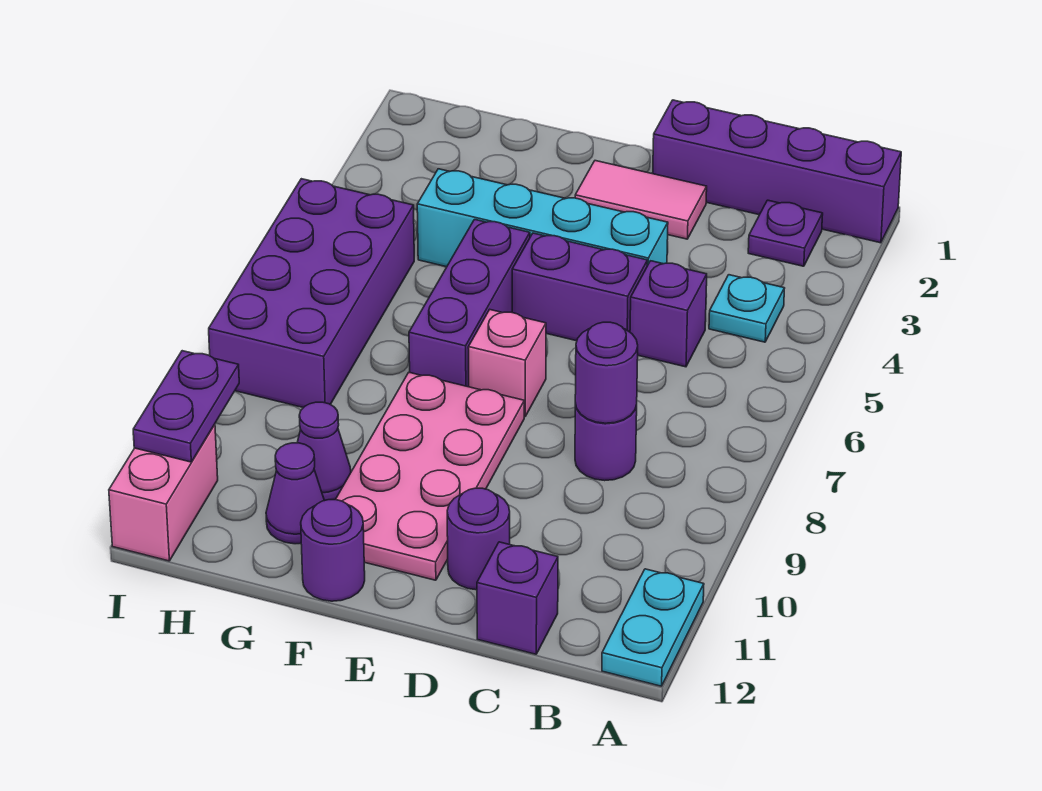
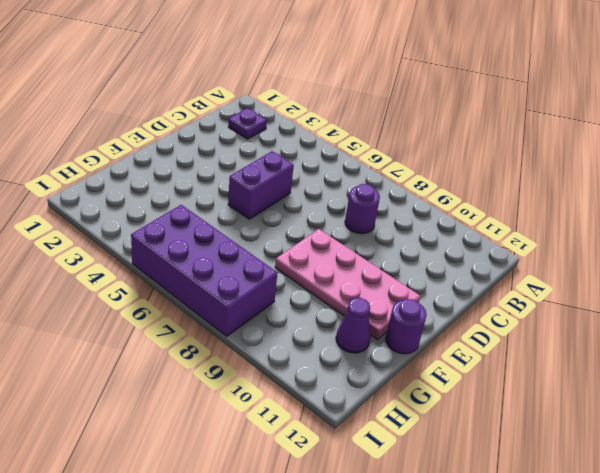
none -> purple brick A1:D1 level 1
none -> cyan plate A11:A12 level 1
none -> cyan plate B4 level 1

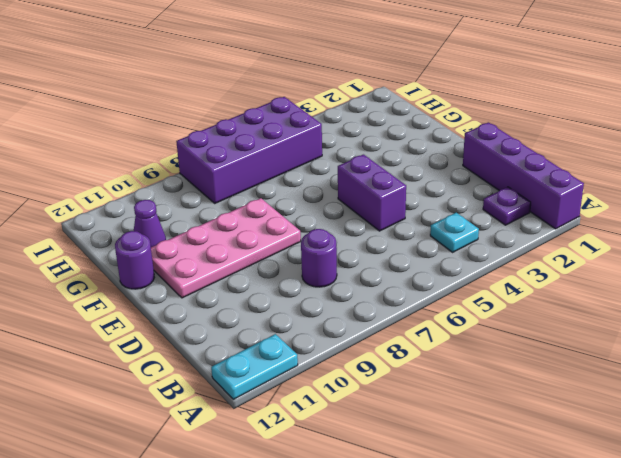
none -> purple brick C5 level 1
none -> purple brick C12 level 1
none -> pink tile D2:E2 level 1

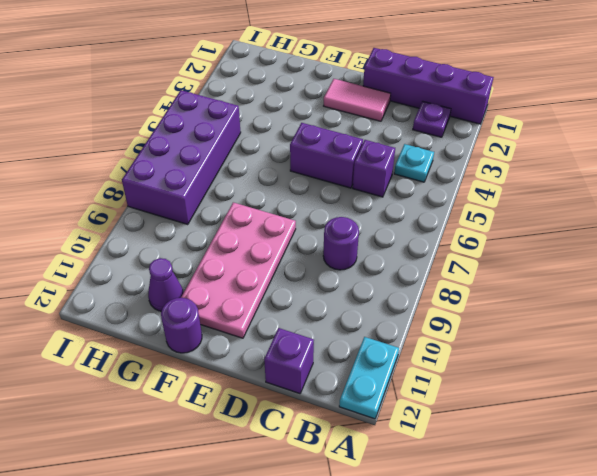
none -> cyan brick D4:G4 level 1
none -> purple round brick D11 level 1
none -> pink brick E7 level 1

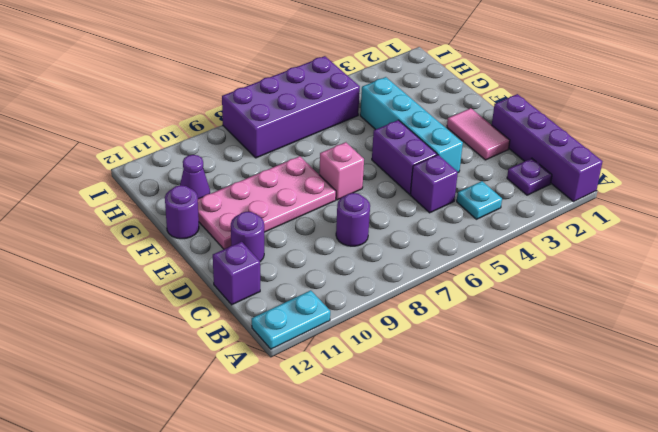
none -> purple brick F5:F7 level 1
none -> purple cone G10 level 1
none -> pink brick I11:I12 level 1

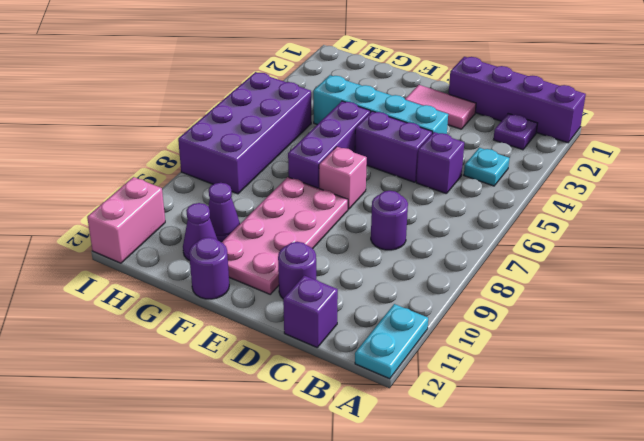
none -> purple round brick C8 level 2
none -> purple plate I10:I11 level 2

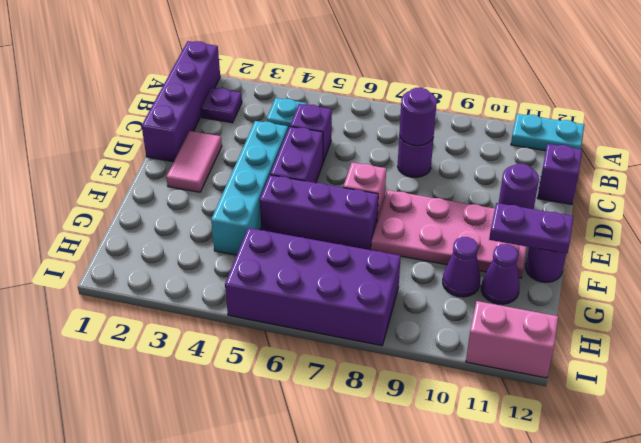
purple plate F11:F12 level 2 -> purple plate I10:I11 level 2

